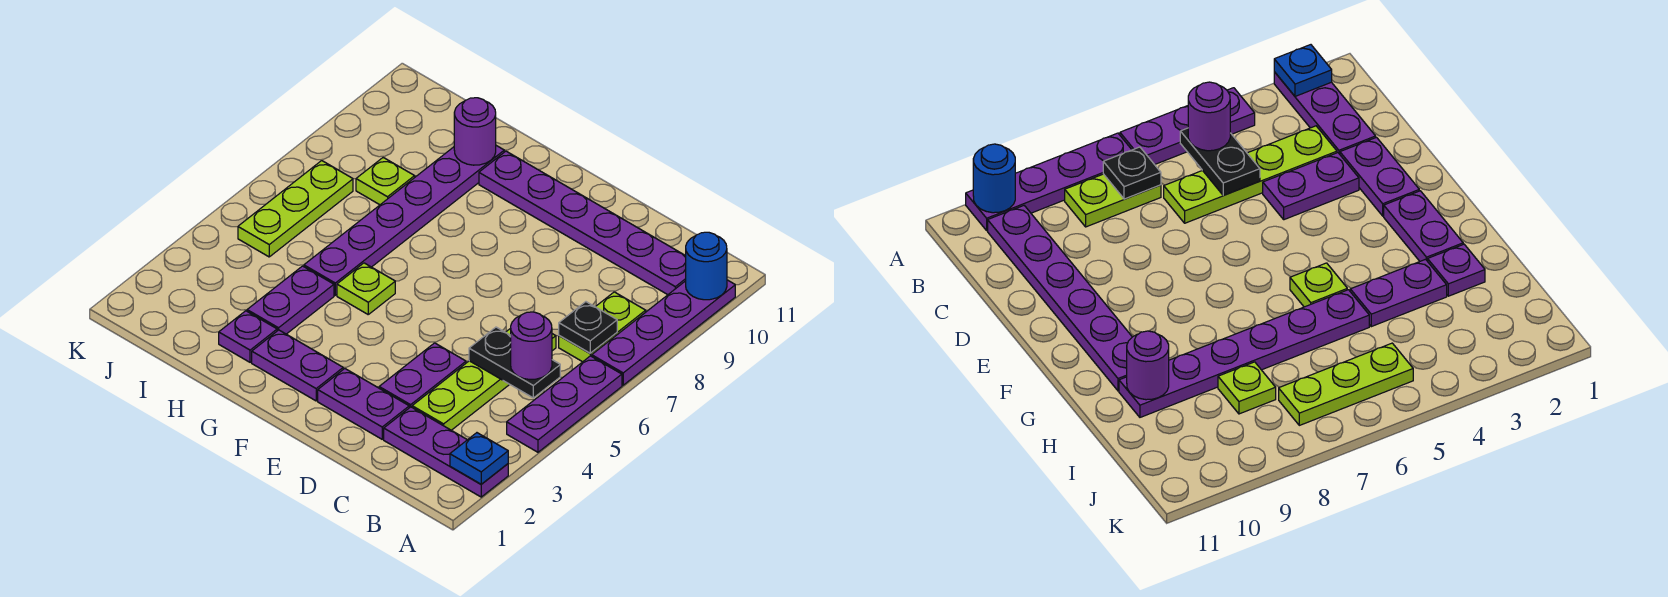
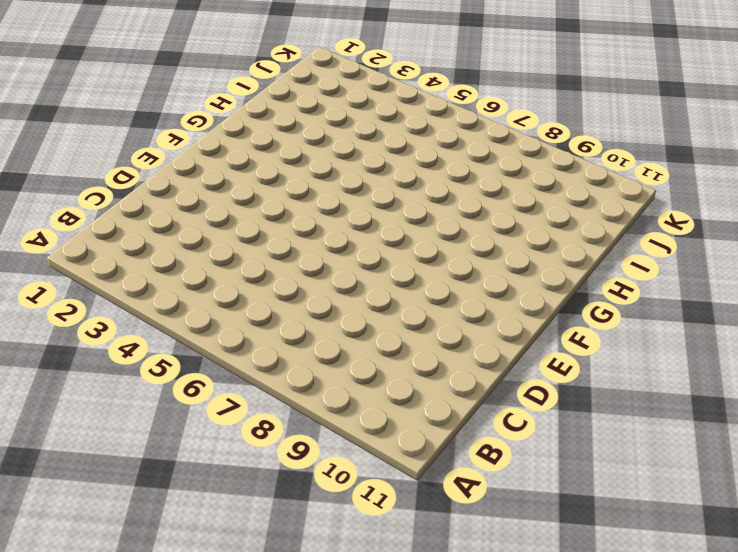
none -> purple plate A2:C2 level 1
none -> purple plate A4:A6 level 1
none -> purple plate A7:A10 level 1

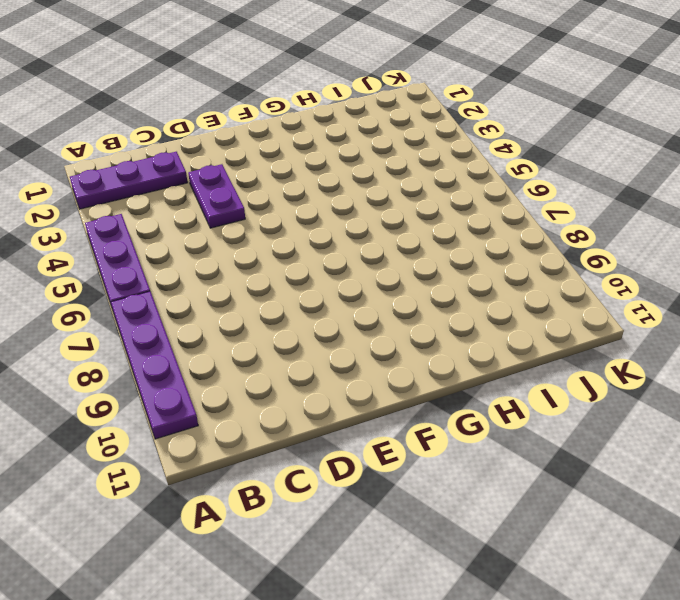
none -> lime plate B7:B8 level 1
none -> purple plate B10:G10 level 1
none -> lime plate C3:C6 level 1

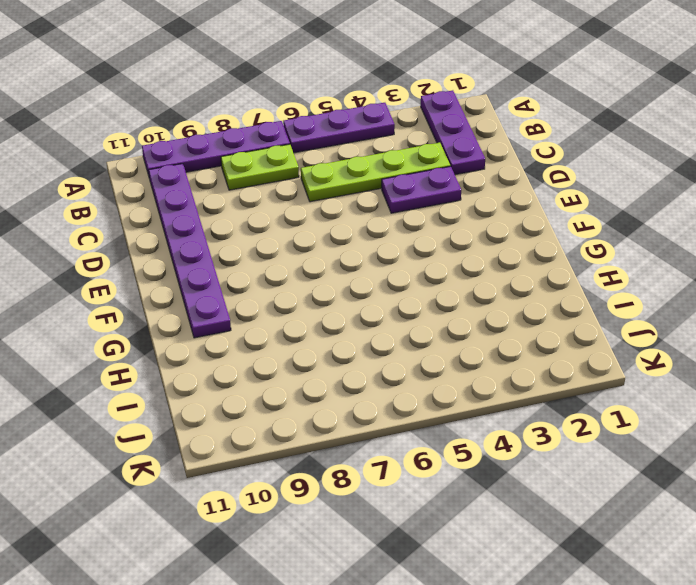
none -> purple plate D2:E2 level 1
none -> purple plate F2:G2 level 1
none -> lime plate G5 level 1

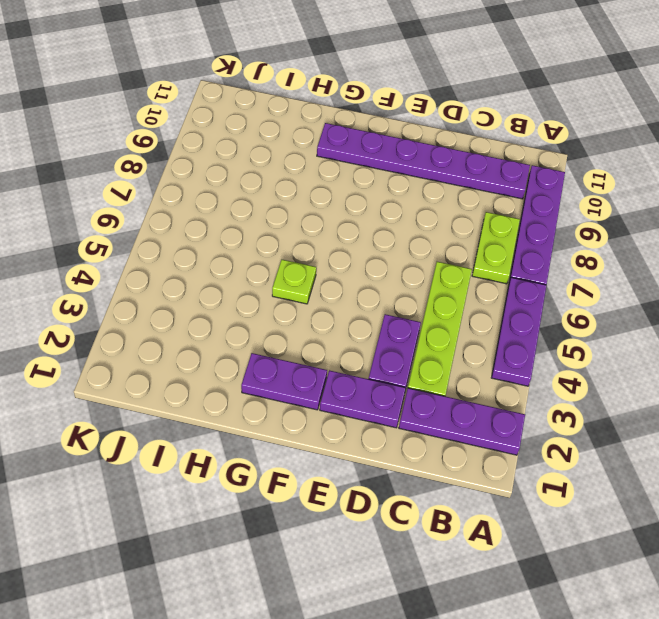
none -> purple plate H2 level 1
none -> purple plate H3:H4 level 1
none -> purple plate H5:H10 level 1

